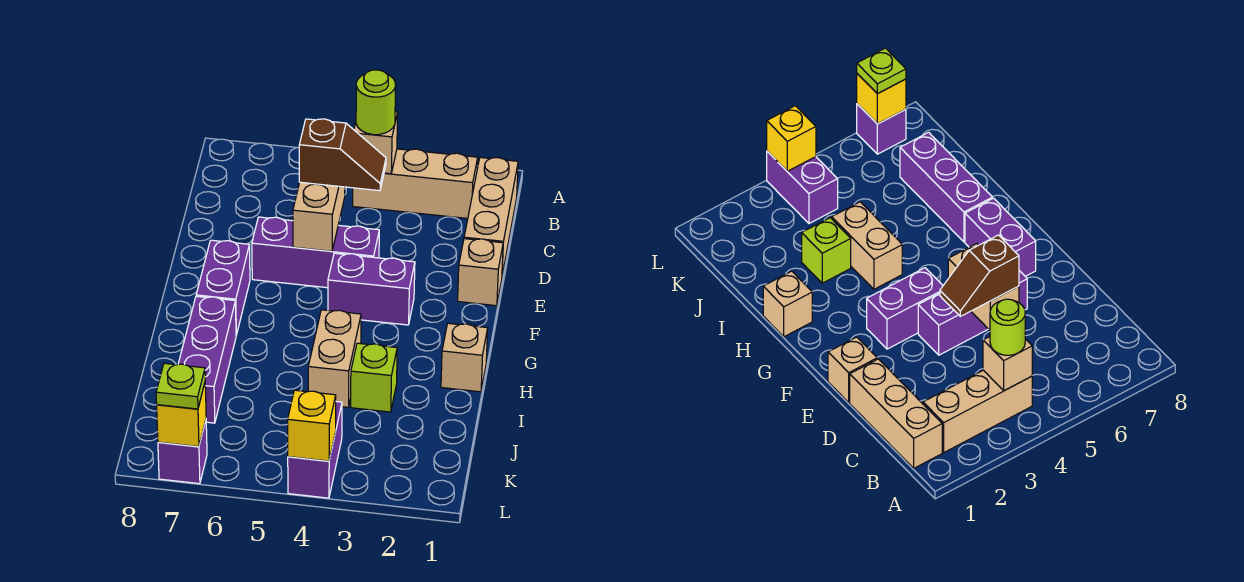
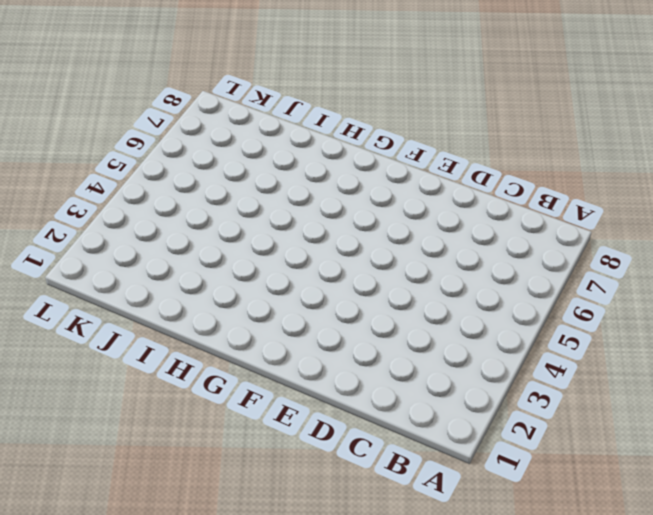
none -> tan brick B1:D1 level 1
none -> tan brick B2:B4 level 1
none -> tan brick E1 level 1

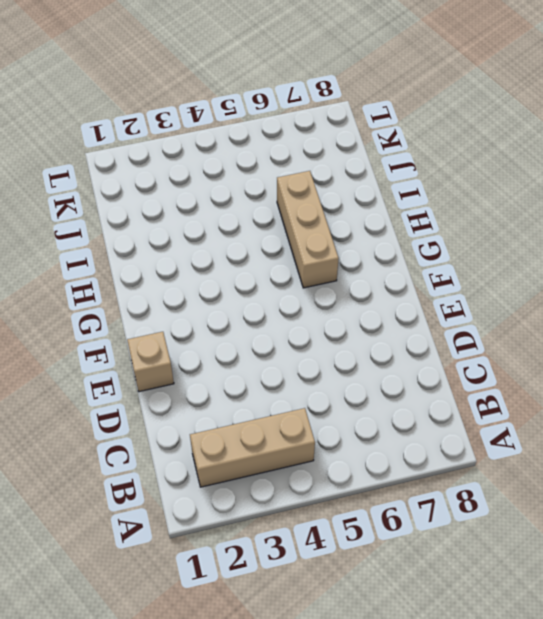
tan brick G6:I6 level 1 -> tan brick B1:D1 level 1
none -> purple brick E4:E6 level 1
none -> purple brick F3:F4 level 1
none -> purple brick F7:G7 level 1

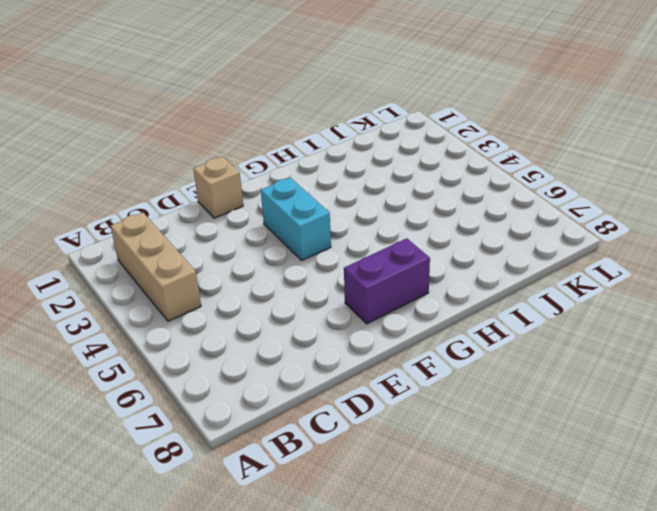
cyan brick F3:F4 level 1 -> purple brick F3:F4 level 1
none -> tan brick B1:D1 level 1
none -> purple brick E4:E6 level 1
none -> tan brick H1 level 1

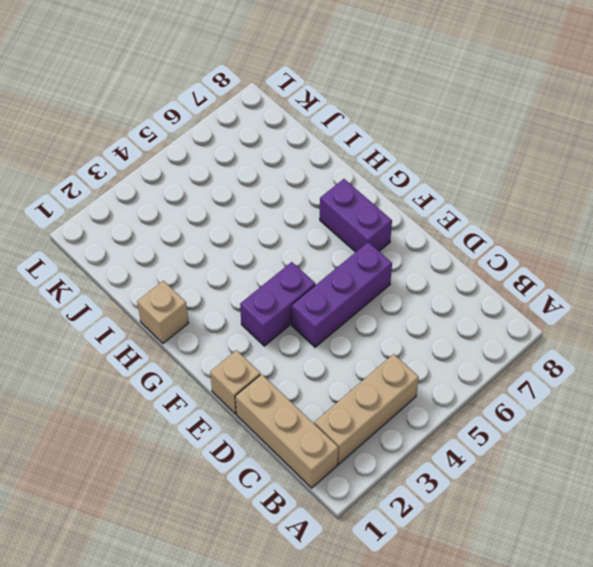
none -> tan brick H4:I4 level 1
none -> purple brick H7:J7 level 1
none -> lime brick I3 level 1

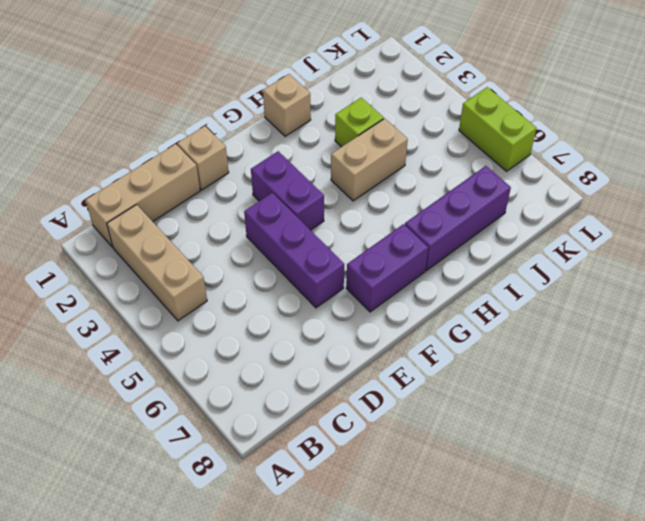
lime brick L5:L6 level 1 -> none
none -> purple brick K4:L4 level 1
none -> purple brick L7 level 1
none -> tan brick B4 level 2

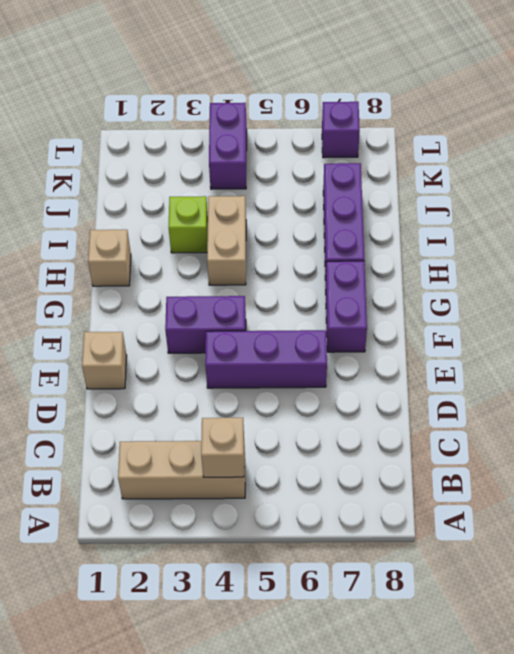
none -> tan brick B1:D1 level 1
none -> tan brick D5:E5 level 2
none -> yellow brick L4 level 2

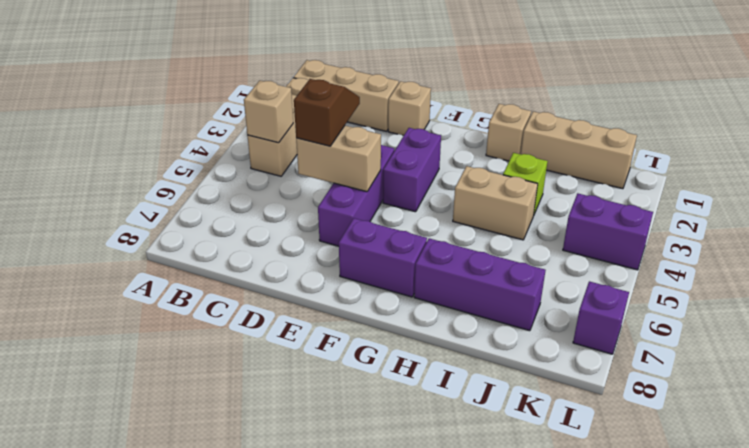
tan brick I1:K1 level 1 -> none
none -> yellow brick L4 level 2
none -> yellow brick L7 level 2
none -> lime round brick B4 level 3

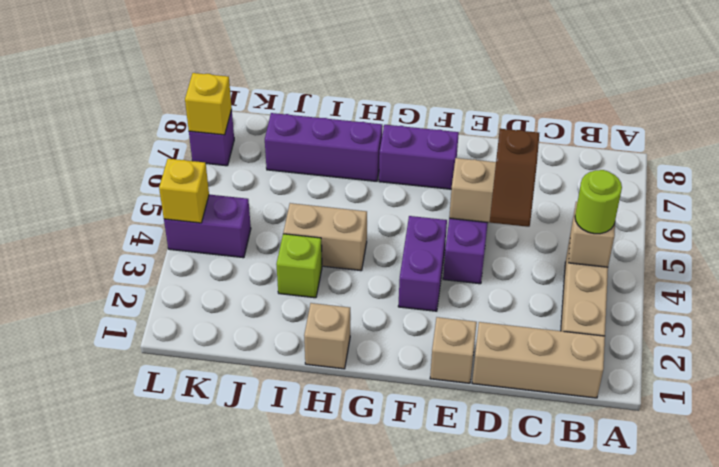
none -> lime plate L7 level 3

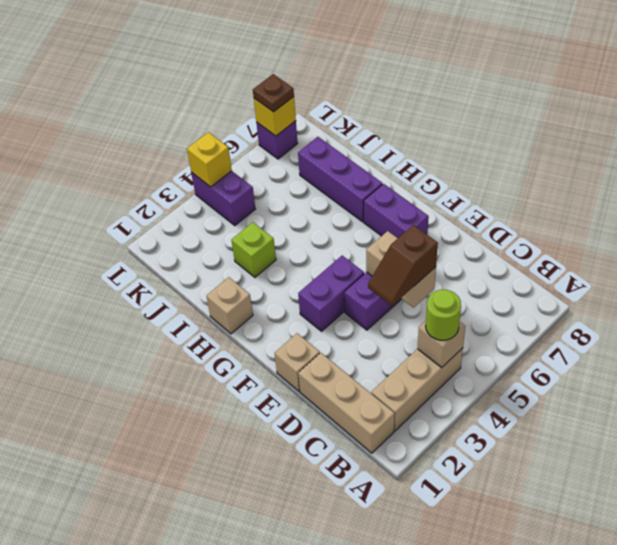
brown plate L7 level 3 -> lime plate L7 level 3
none -> tan brick H4:I4 level 1

